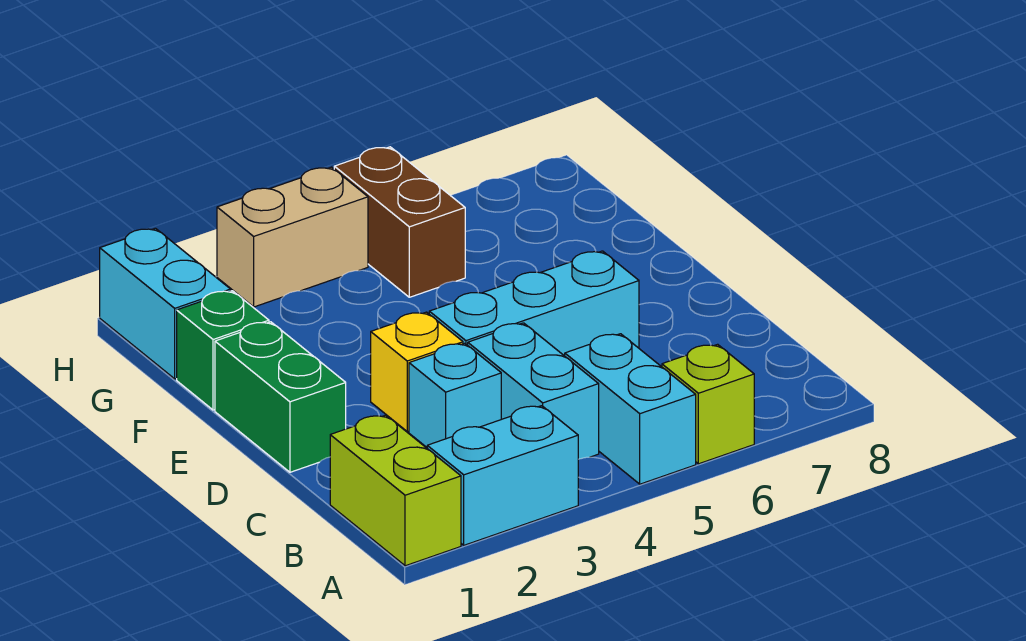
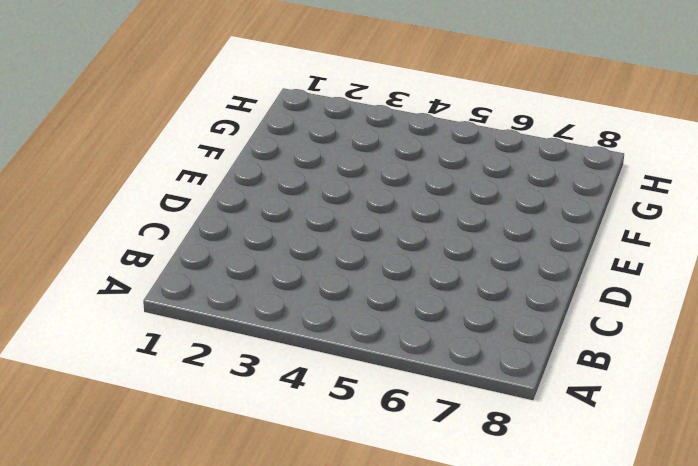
none -> lime brick A1:B1 level 1
none -> cyan brick A2:A3 level 1
none -> cyan brick A5:B5 level 1

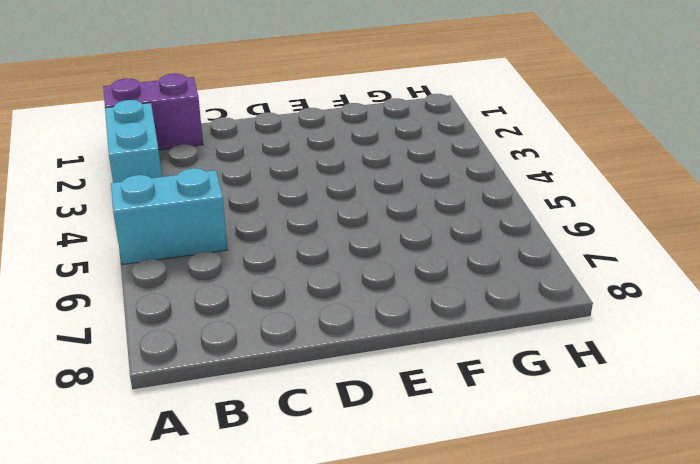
purple brick A1:B1 level 1 -> lime brick A1:B1 level 1
none -> lime brick A6 level 1
none -> cyan brick B4:C4 level 1
none -> cyan brick C3 level 1

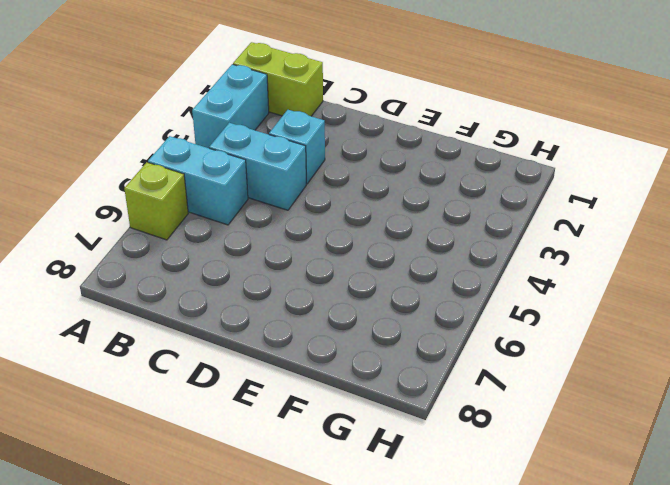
none -> green brick D1:E1 level 1
none -> yellow brick D3 level 1
none -> cyan brick D4:D6 level 1

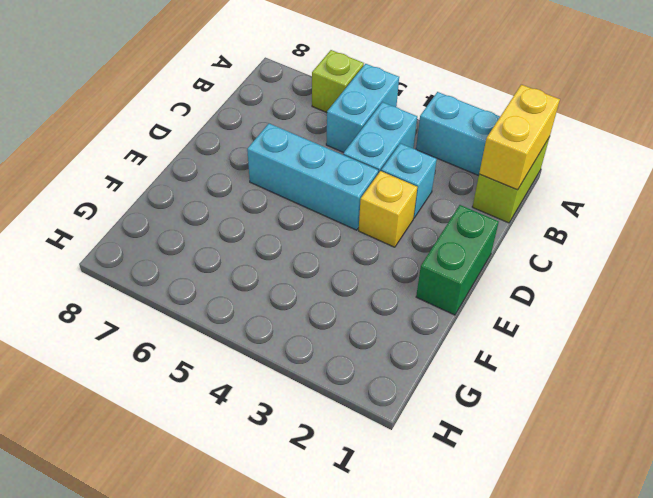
yellow brick A1:B1 level 2 -> none
none -> green brick F1 level 1
none -> cyan brick G1:H1 level 1
none -> brown brick G5:H5 level 1

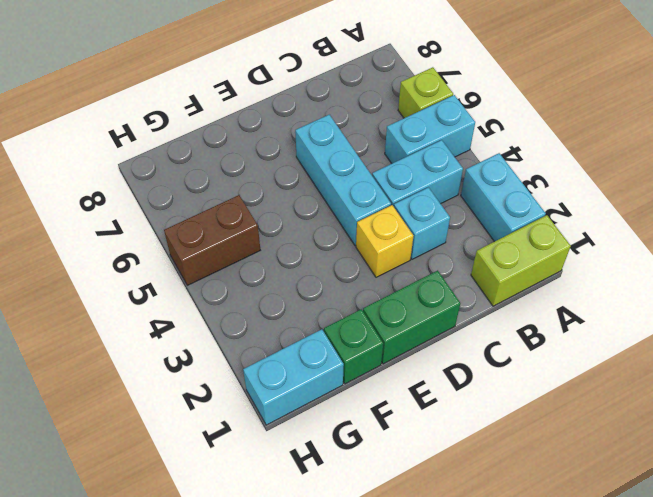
none -> tan brick H3:H4 level 1

